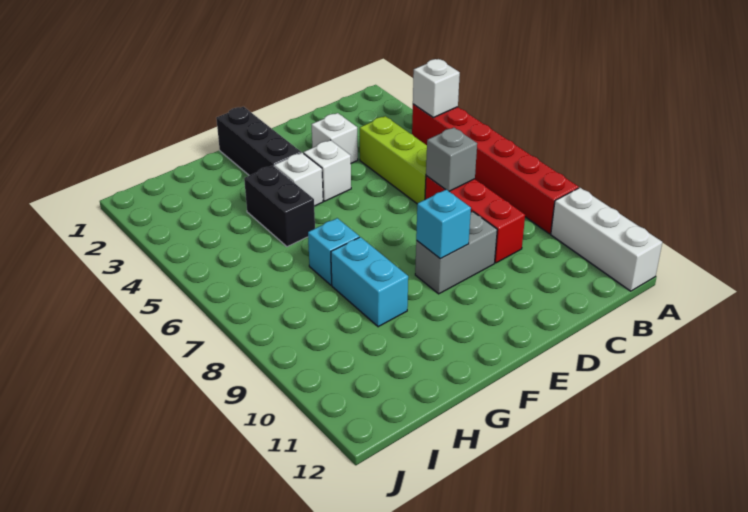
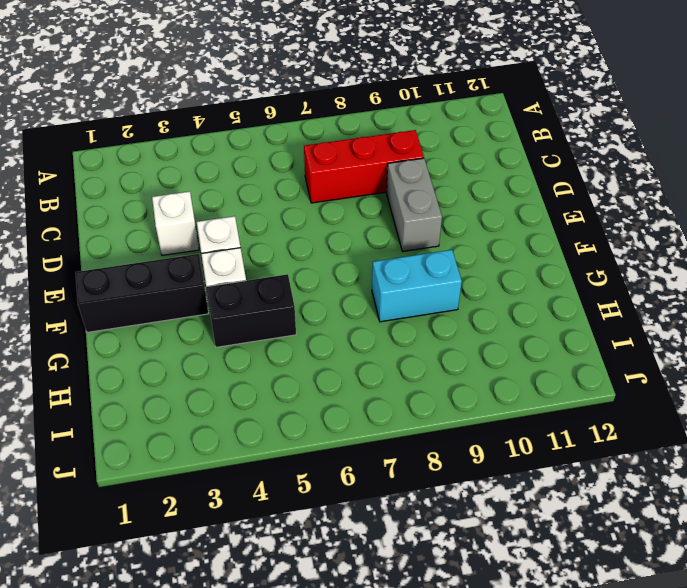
none -> red brick A4:A9 level 1
none -> white brick A10:A12 level 1
none -> lime brick C4:C6 level 1

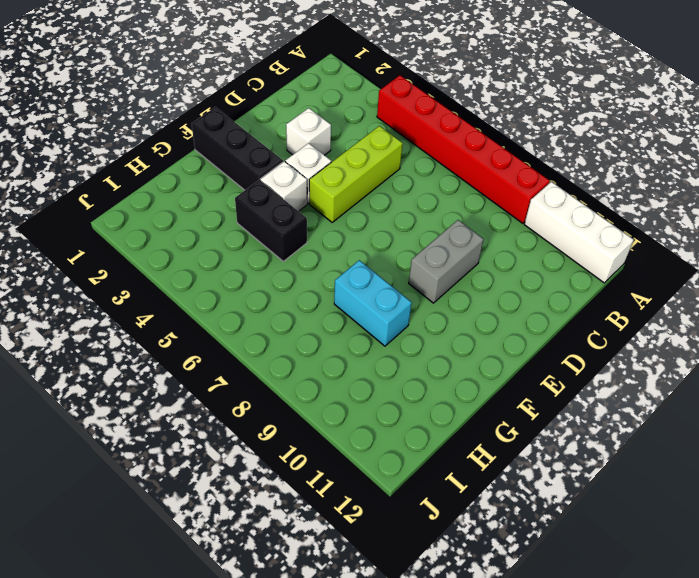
lime brick C5:E5 level 1 -> lime brick C4:C6 level 1
none -> red brick C7:C9 level 1
none -> cyan brick G7 level 1
none -> white brick A4 level 2

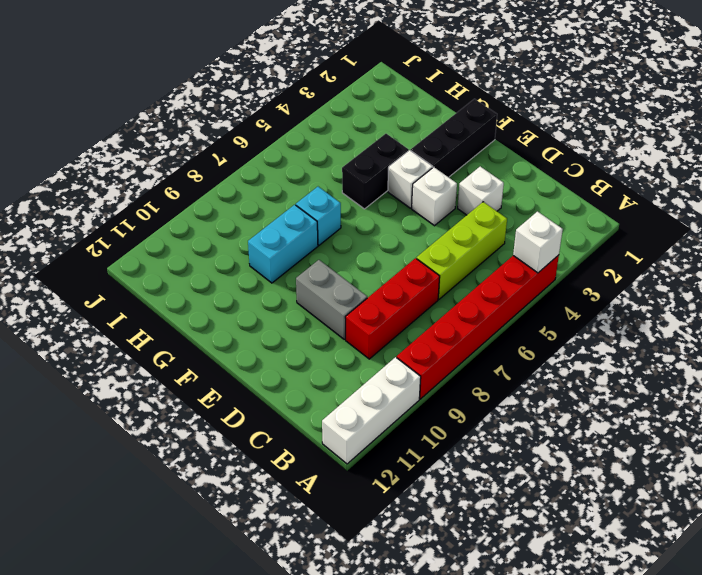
none -> grey brick C7 level 2
none -> cyan brick E9 level 2

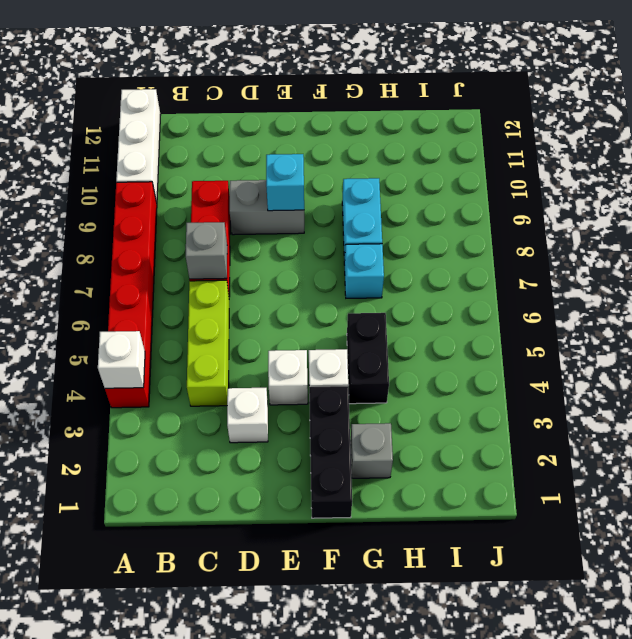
grey brick G2 level 1 -> none

